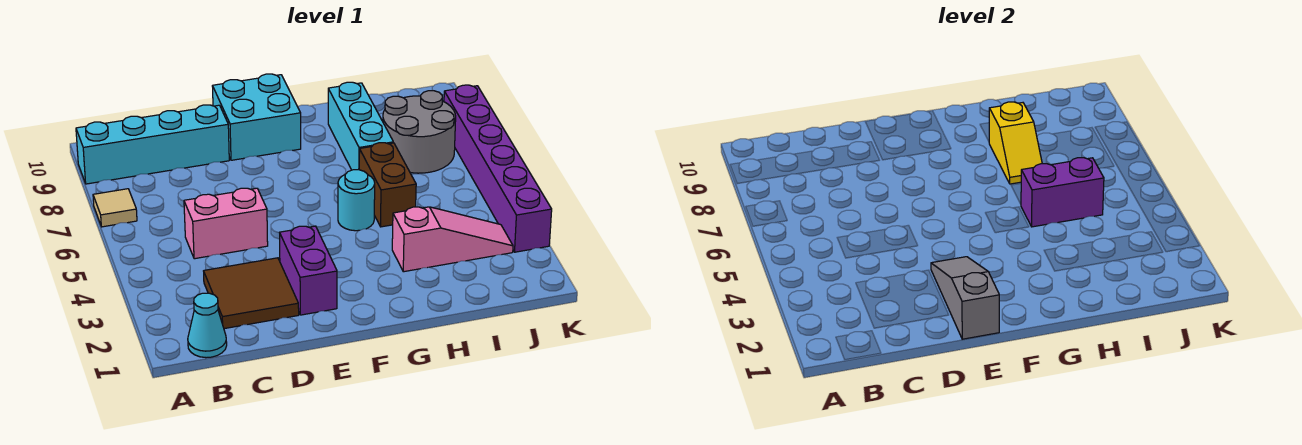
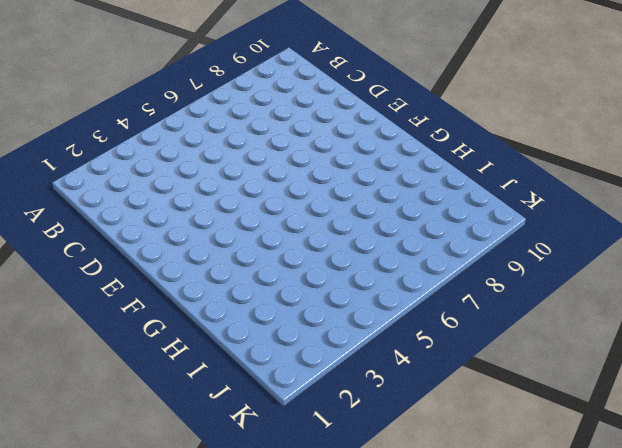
none -> tan tile A7 level 1
none -> cyan brick A9:D9 level 1
none -> cyan cone B1 level 1

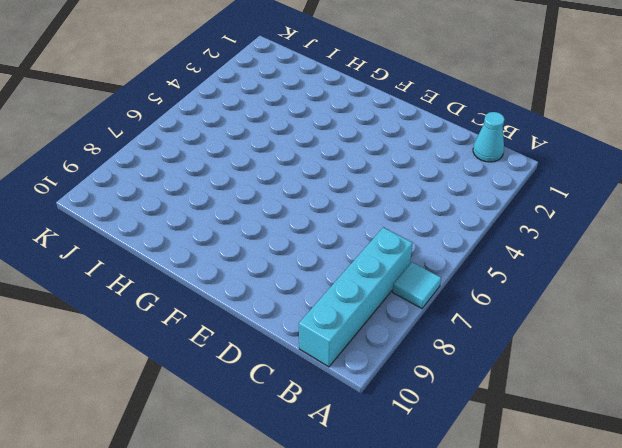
cyan tile A7 level 1 -> tan tile A7 level 1
cyan brick B7:B10 level 1 -> cyan brick A9:D9 level 1
none -> brown tile C2:D3 level 1
none -> pink brick C5:D5 level 1
none -> purple brick E2:E3 level 1

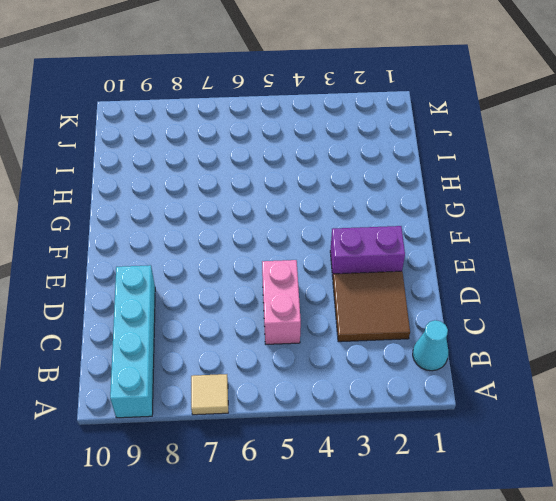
none -> cyan brick E9:F10 level 1
none -> cyan round brick G5 level 1
none -> pink slope H3:J3 level 1 top H

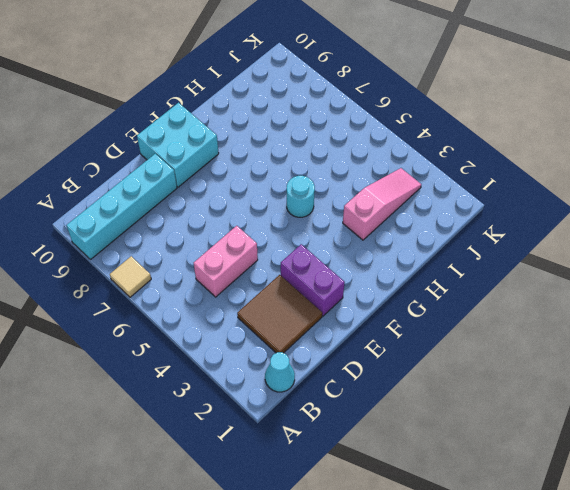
none -> brown brick H5:H6 level 1
none -> cyan brick H7:H9 level 1
none -> grey round brick I7:J8 level 1

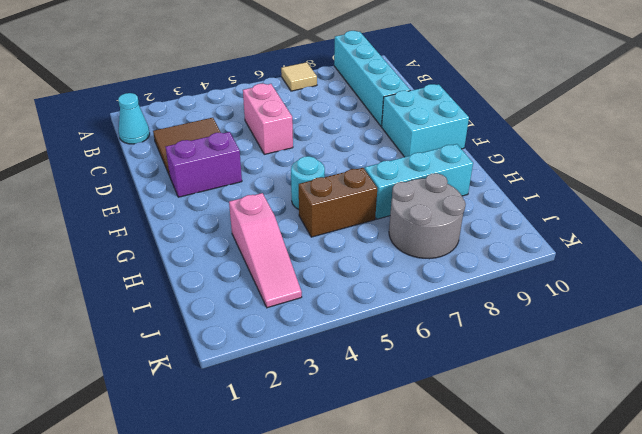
none -> purple brick K3:K8 level 1
none -> grey slope E1:E3 level 2 top 1
none -> purple brick H5:I5 level 2

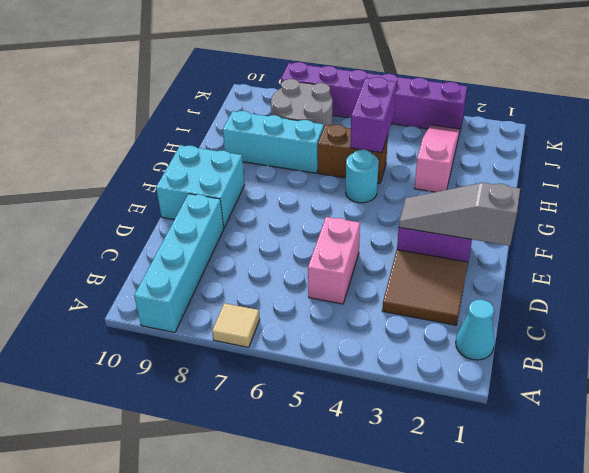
none -> yellow slope H7:H8 level 2 top 8

